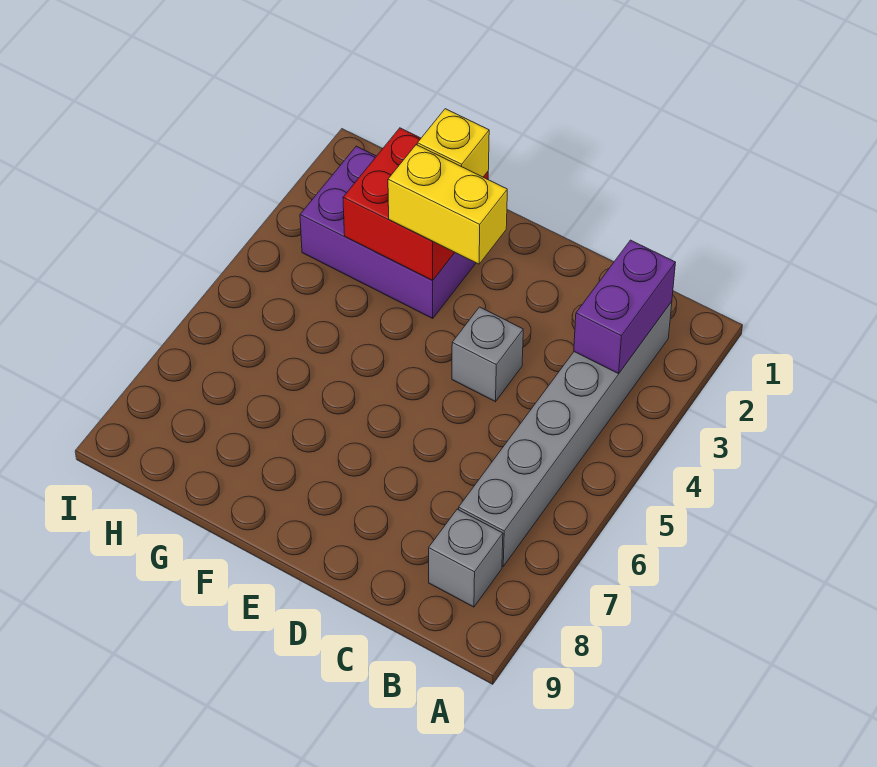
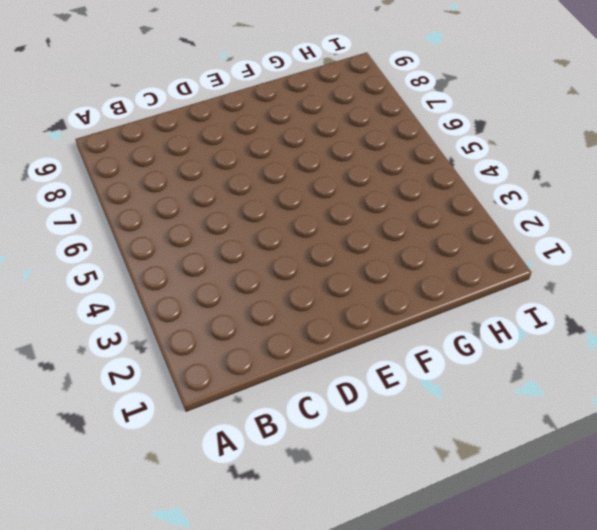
none -> grey brick B2:B7 level 1
none -> grey brick B8 level 1

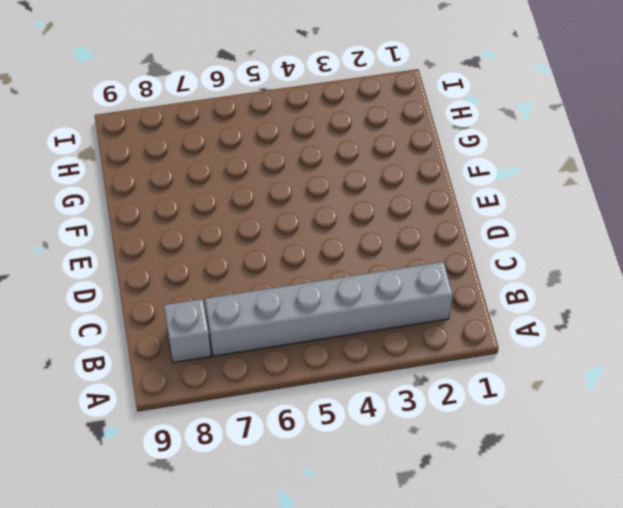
none -> grey brick D4 level 1
none -> purple brick F2:H3 level 1

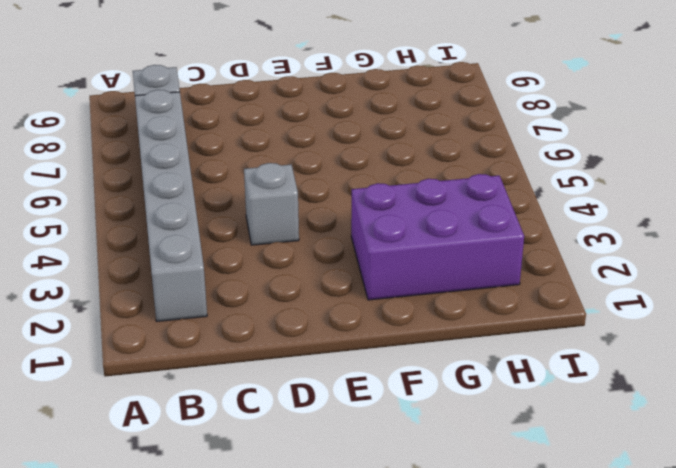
none -> purple brick B2:B3 level 2
none -> red brick F2:G3 level 2

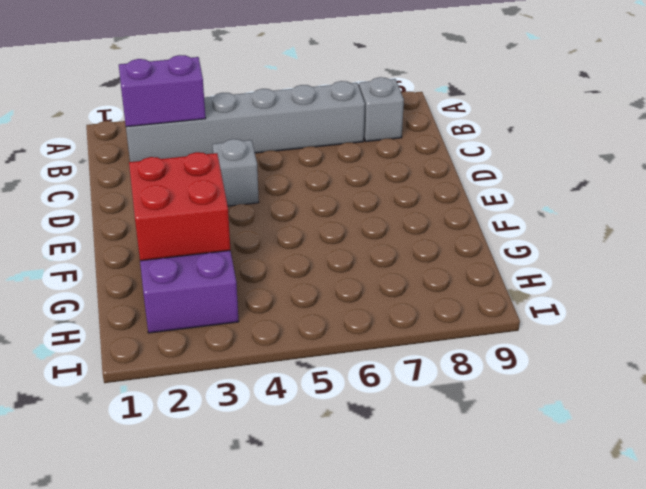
none -> yellow brick E3:F3 level 3
none -> yellow brick F2 level 3

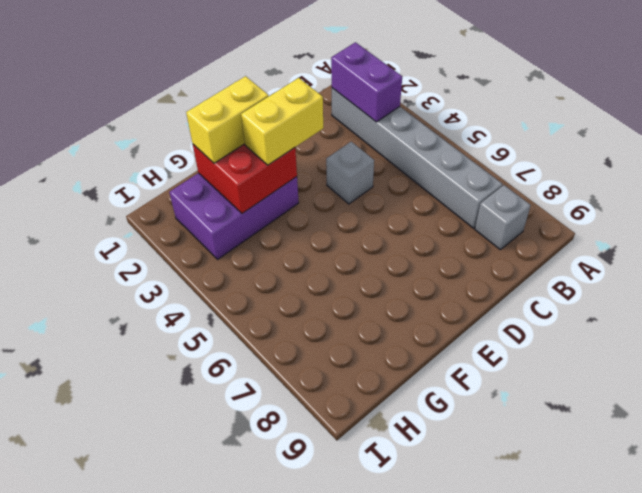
yellow brick F2:G2 level 3 -> yellow brick F2 level 3

